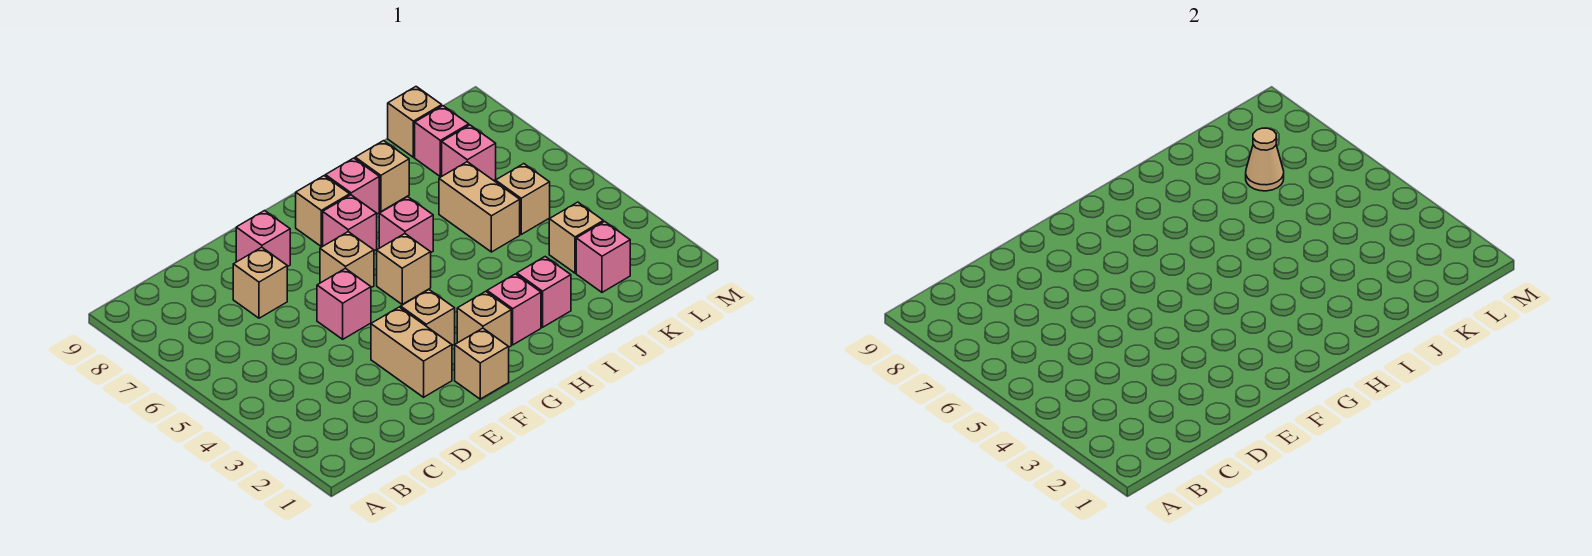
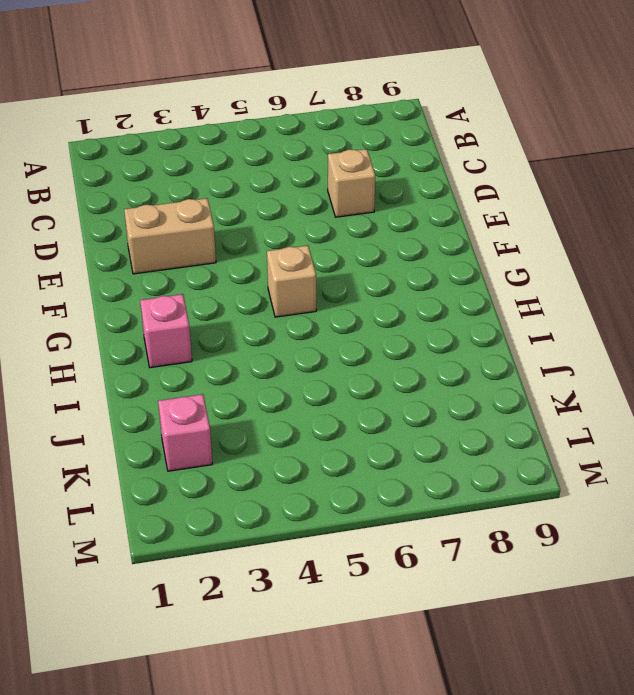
none -> pink brick E5 level 1
none -> pink brick E8 level 1
none -> tan brick F1 level 1

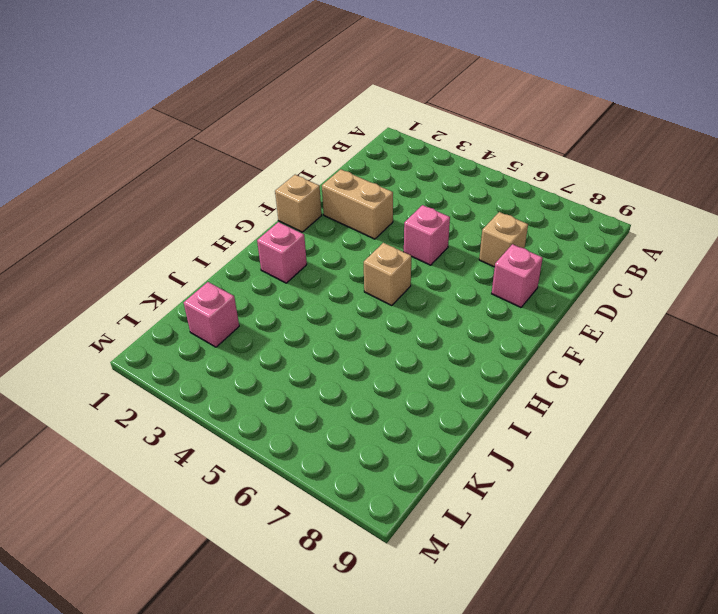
none -> tan brick F3 level 1
none -> tan brick F6 level 1
none -> tan brick G2 level 1

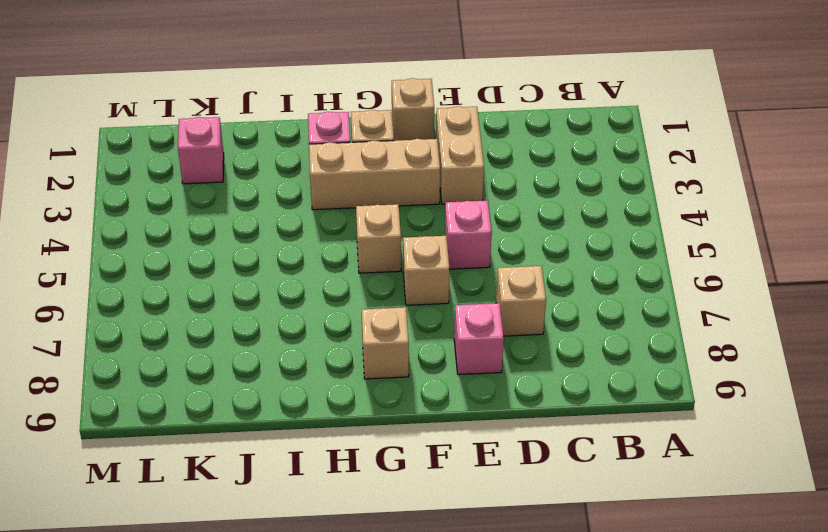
tan brick F3:H3 level 1 -> tan brick F3 level 1
none -> pink brick G7 level 1
none -> pink brick H6 level 1
none -> pink brick H8 level 1

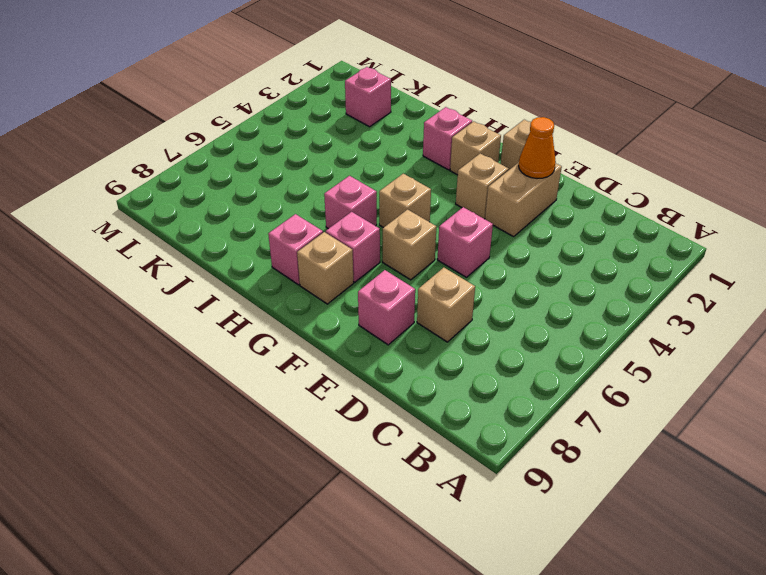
orange cone E2 level 2 -> none
none -> pink brick I2 level 1
none -> tan brick I8 level 1
none -> tan brick J5:J6 level 1

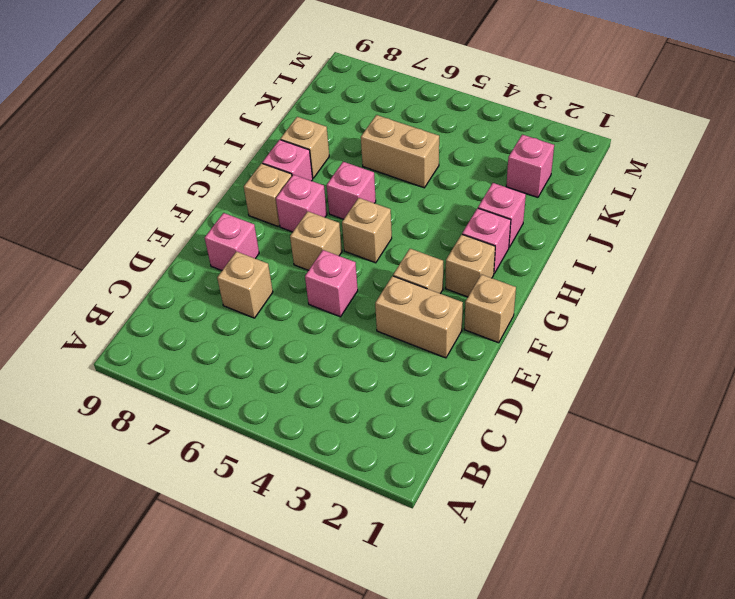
none -> tan brick K3 level 1
none -> tan brick K5 level 1
none -> pink brick K7 level 1

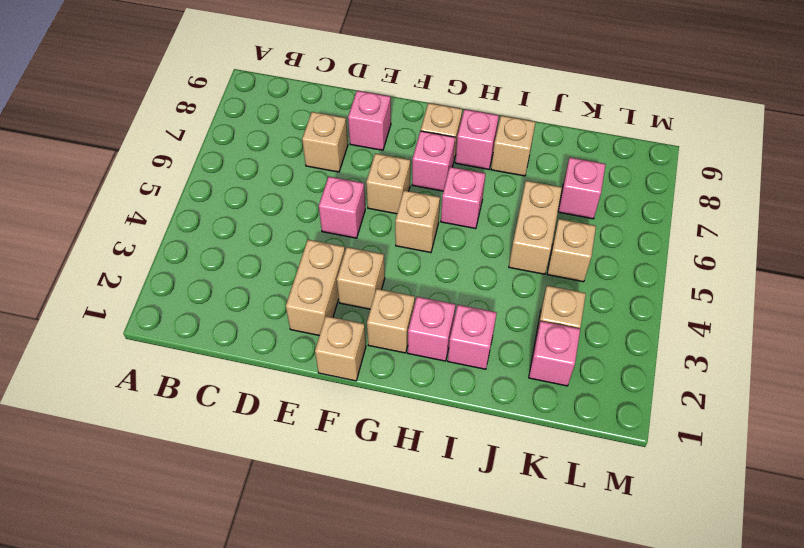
none -> pink brick K8 level 1
none -> tan brick K9 level 1
none -> tan cone K7 level 2

